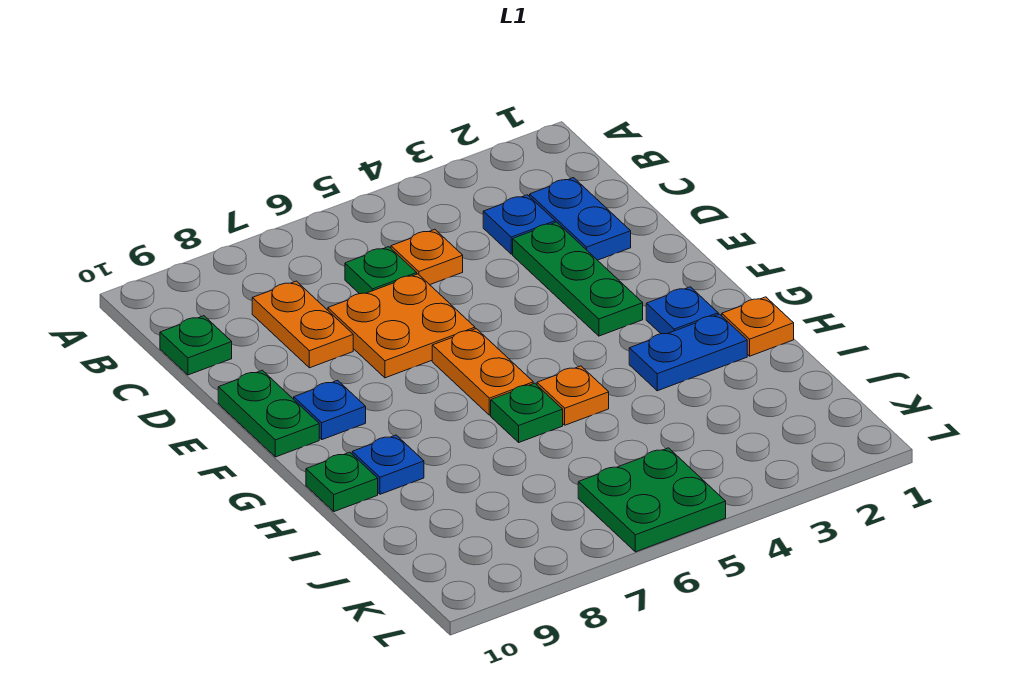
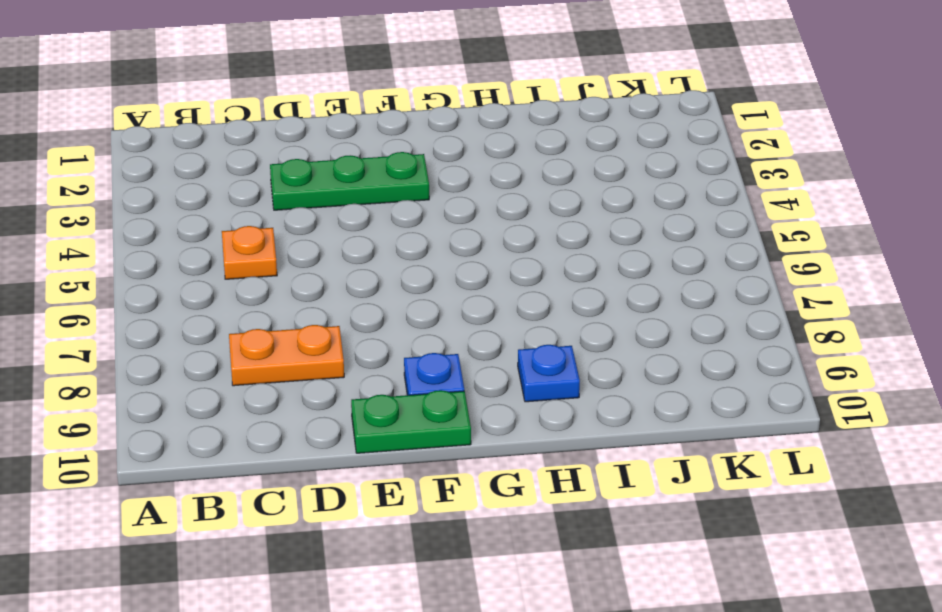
none -> blue plate C2:D2 level 1
none -> blue plate C3 level 1
none -> green plate C6 level 1

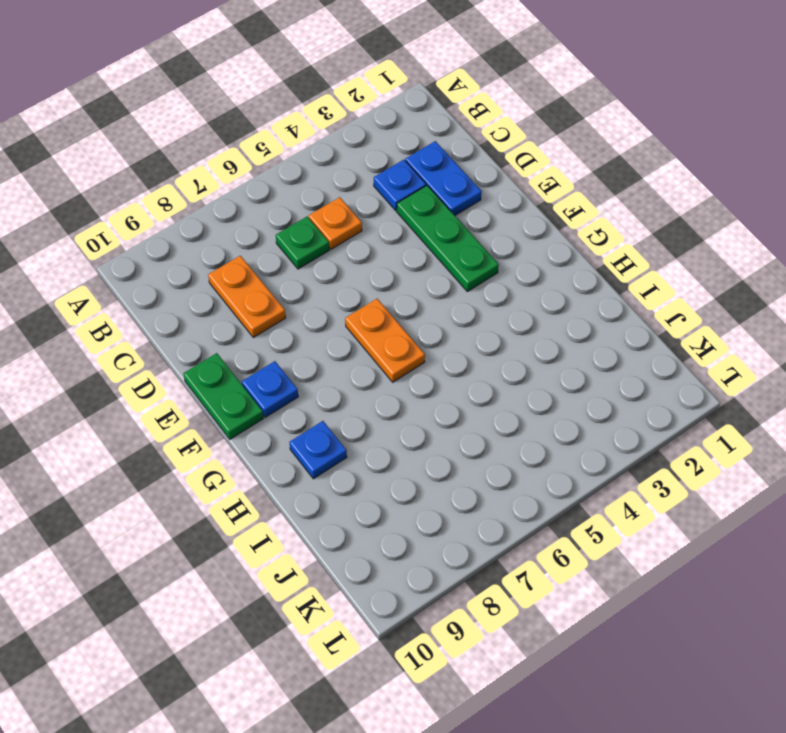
none -> green plate C10 level 1
none -> orange plate D6:E7 level 1
none -> blue plate G2 level 1

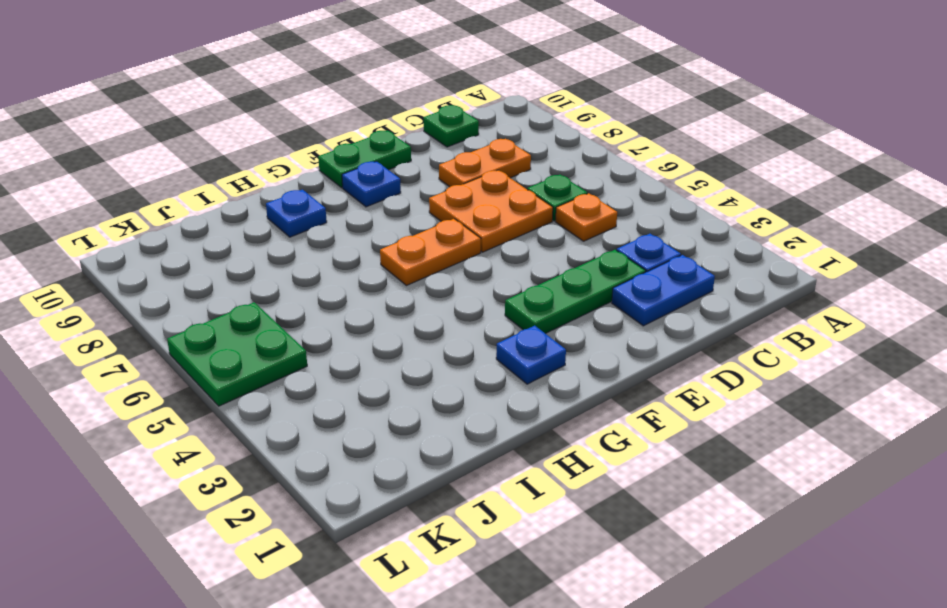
none -> orange plate H1 level 1
none -> blue plate H2:H3 level 1
none -> orange plate H5 level 1

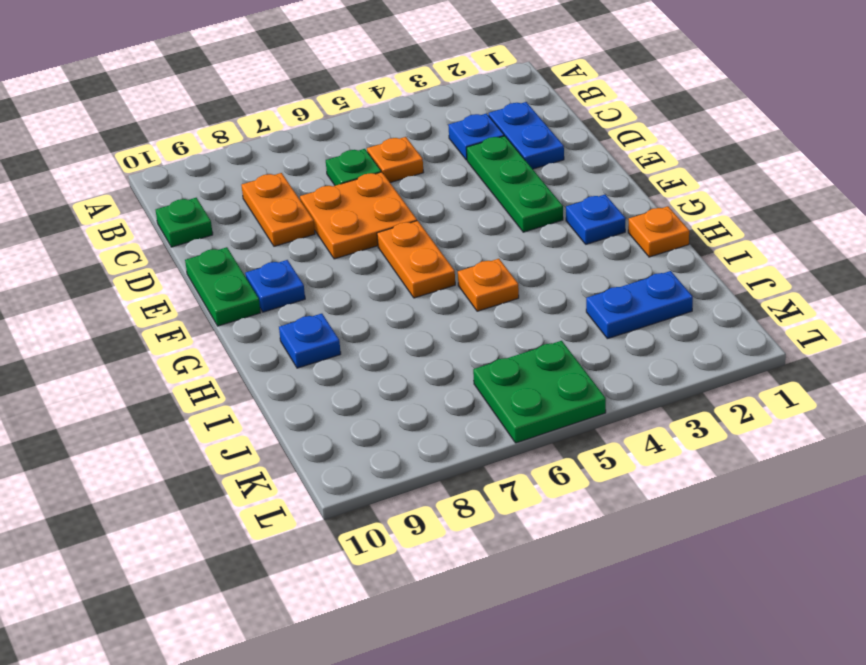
blue plate J2:J3 level 1 -> blue plate H2:H3 level 1
none -> green plate H6 level 1
none -> green plate H10 level 1

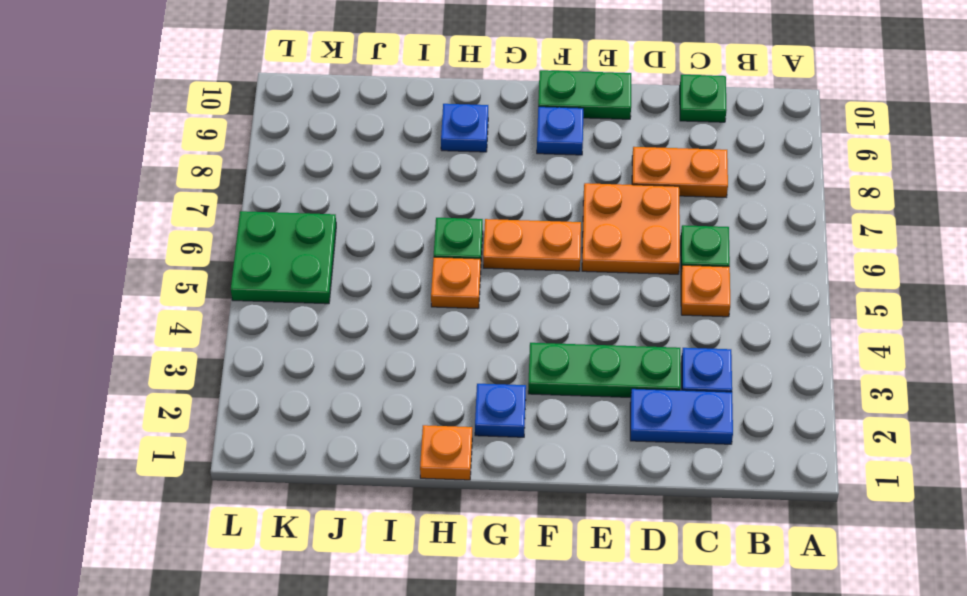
none -> blue plate H2:H3 level 1
none -> green plate H10 level 1

